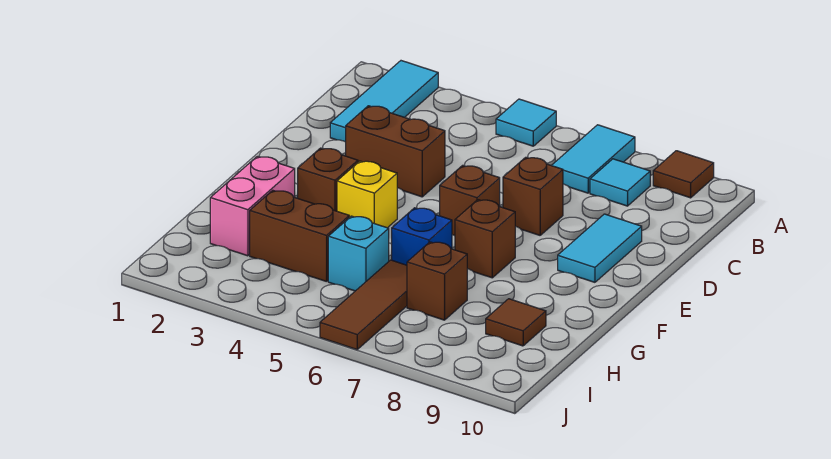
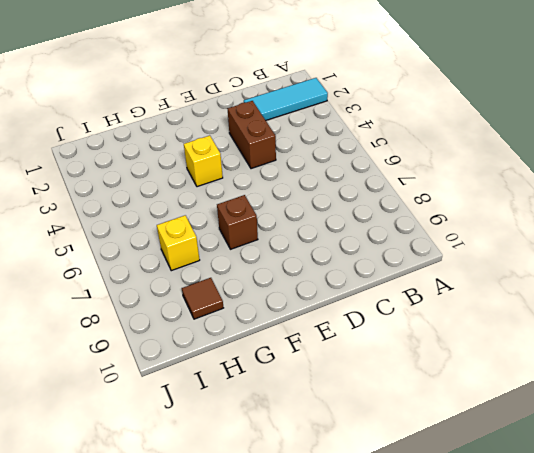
yellow brick H7 level 1 -> brown brick H7 level 1
none -> cyan tile A5 level 1
none -> cyan tile A7:B7 level 1
none -> brown tile A9 level 1

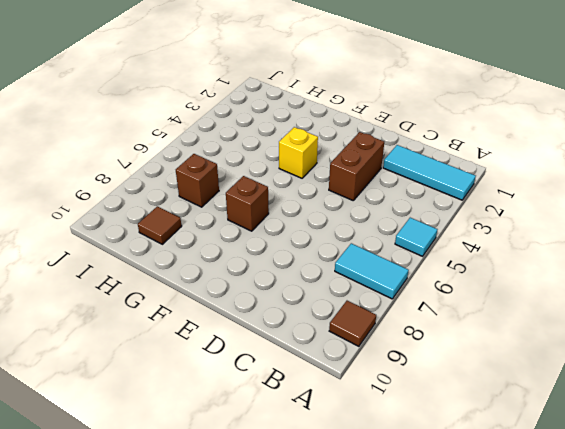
none -> cyan tile B8 level 1
none -> brown brick D7 level 1
none -> cyan tile D9:E9 level 1

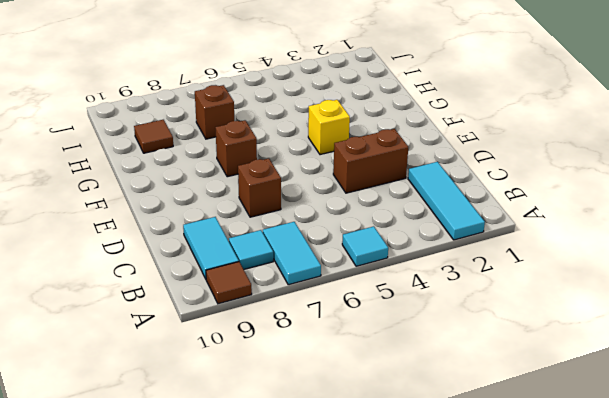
cyan tile B9:C9 level 1 -> cyan tile D9:E9 level 1
none -> brown brick E6 level 1
none -> brown brick F3 level 1
none -> pink brick G2:H2 level 1

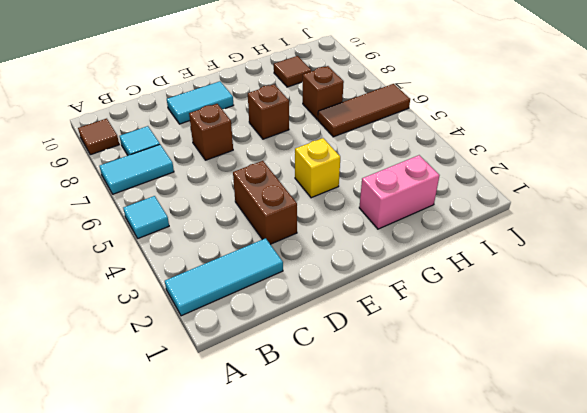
none -> brown brick E6 level 1
none -> brown brick F3 level 1
none -> blue brick G6 level 1

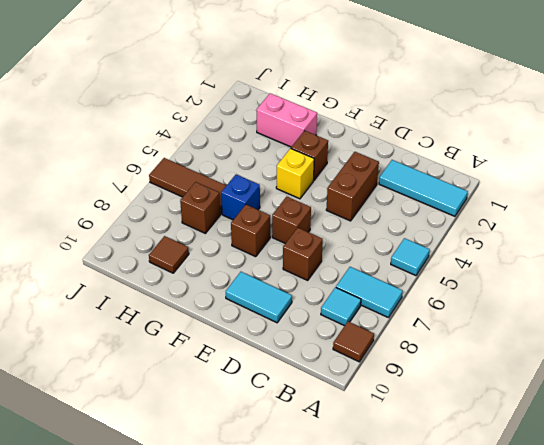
none -> brown brick H3:H4 level 1
none -> cyan brick H5 level 1

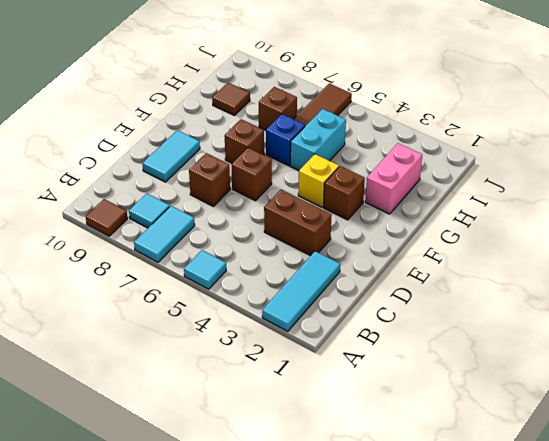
cyan brick G5:H5 level 1 -> cyan brick H5 level 1
none -> brown brick H3:H4 level 1

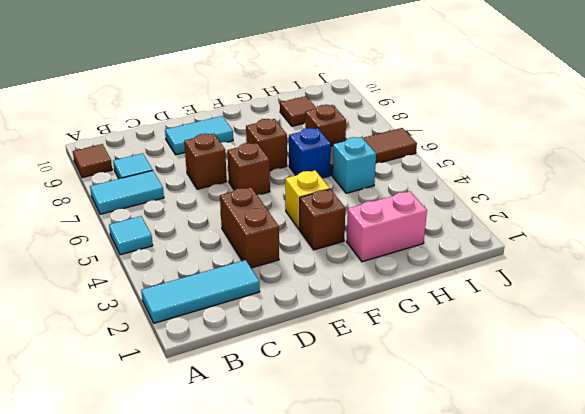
none -> brown brick H3:H4 level 1

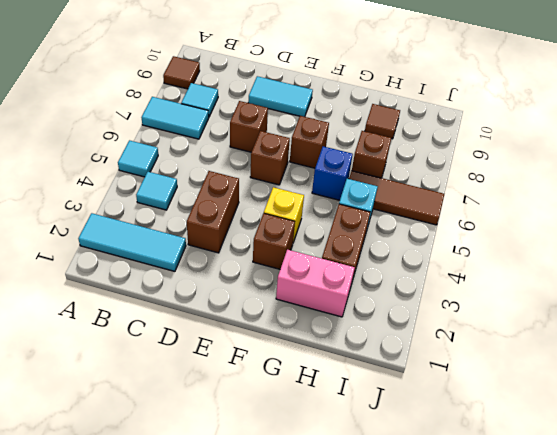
cyan tile B4 level 1 -> none

